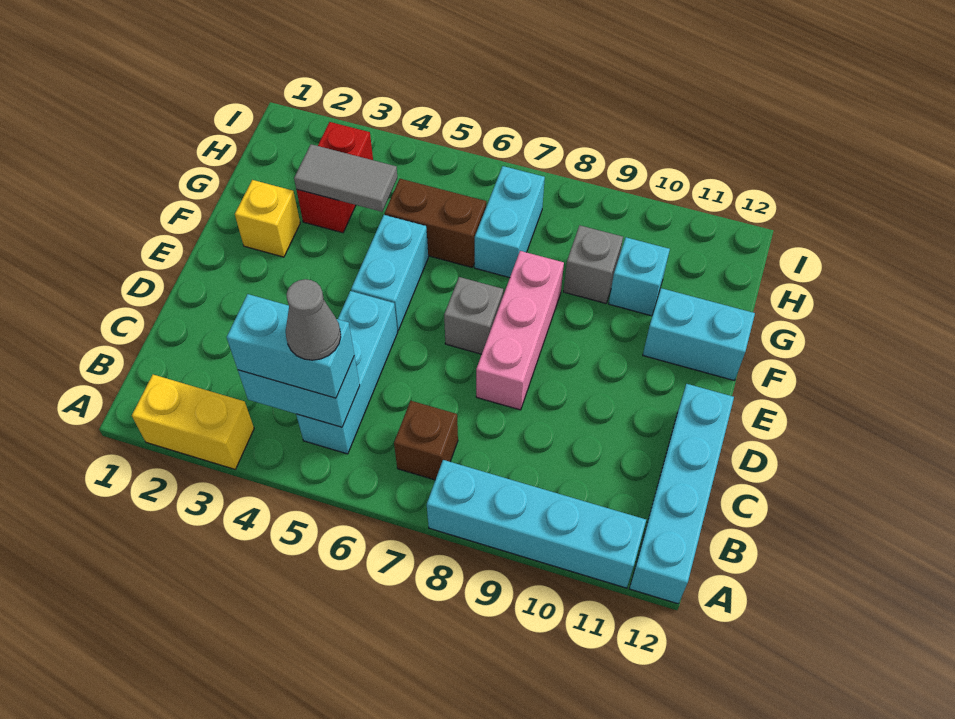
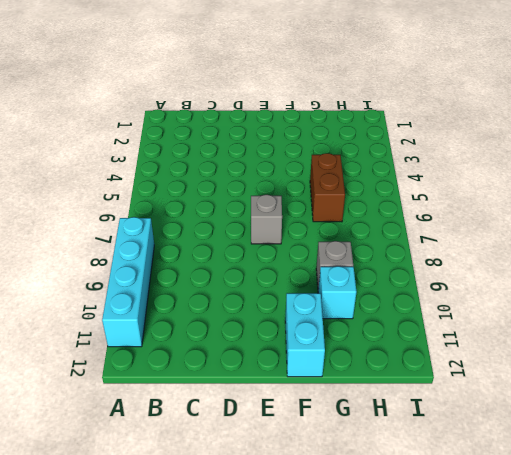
none -> yellow brick A2:A3 level 1
none -> cyan brick A12:D12 level 1
none -> cyan brick B5:D5 level 1

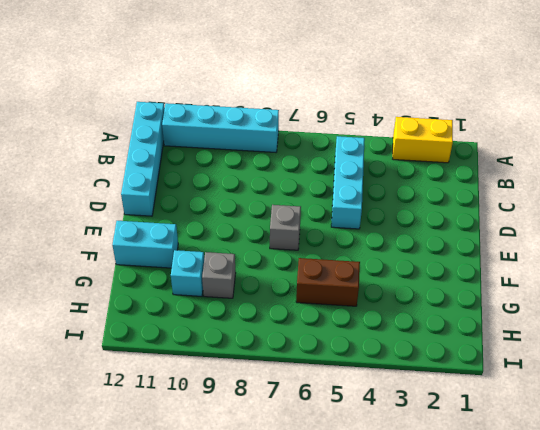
none -> brown brick B7 level 1
none -> pink brick D8:F8 level 1
none -> cyan brick E5:F5 level 1

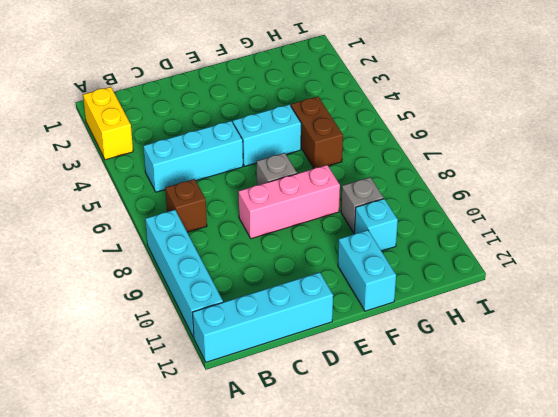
none -> yellow brick F2 level 1
none -> red brick G3:H3 level 1
none -> cyan brick G7:H7 level 1

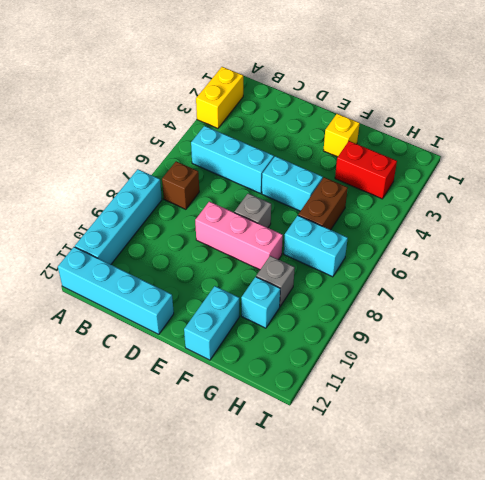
none -> cyan brick B4:B5 level 2
none -> grey tile G3:G4 level 2
none -> cyan brick B4:B5 level 3

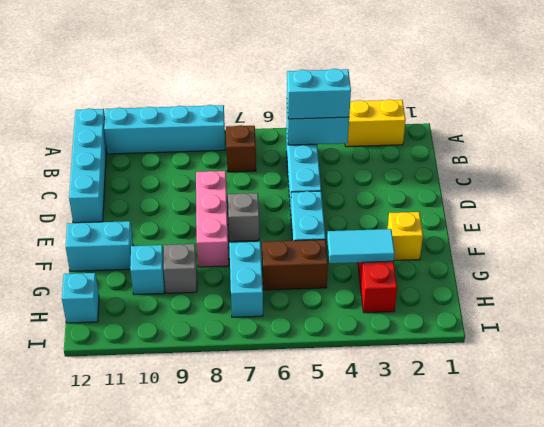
cyan tile G3:G4 level 2 -> grey tile G3:G4 level 2
cyan brick H12 level 1 -> none
none -> grey cone B5 level 4

